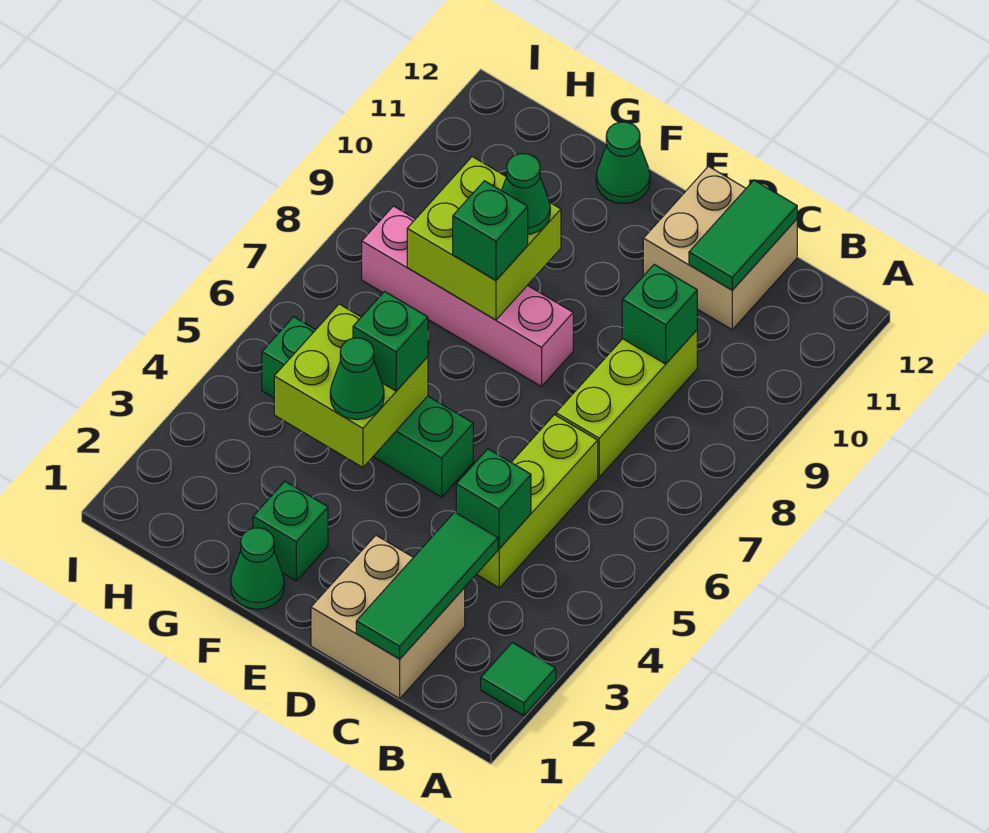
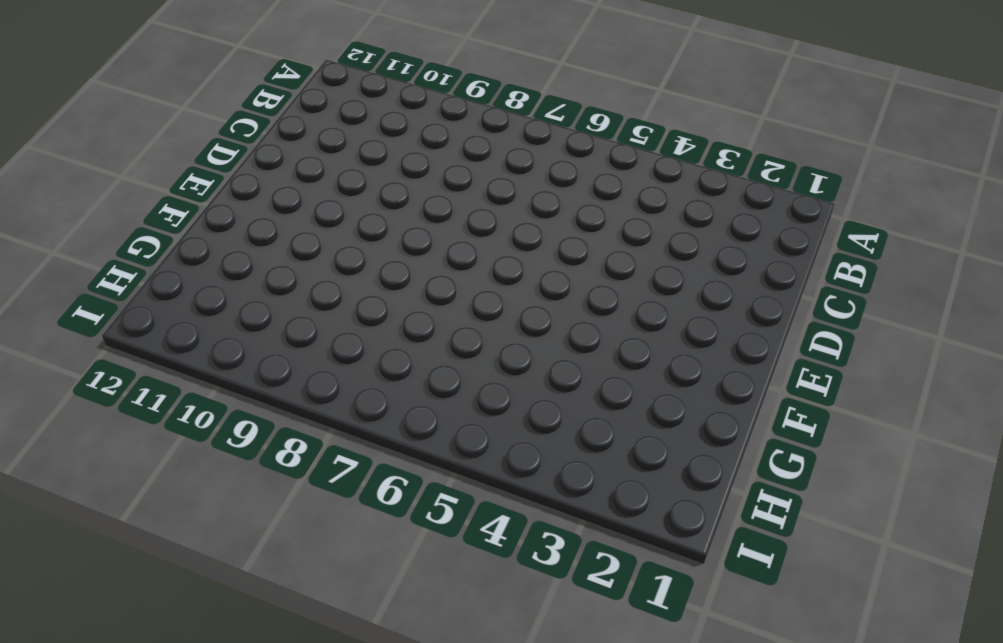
none -> green tile A2 level 1
none -> tan brick C1:D2 level 1
none -> lime brick C4:C6 level 1

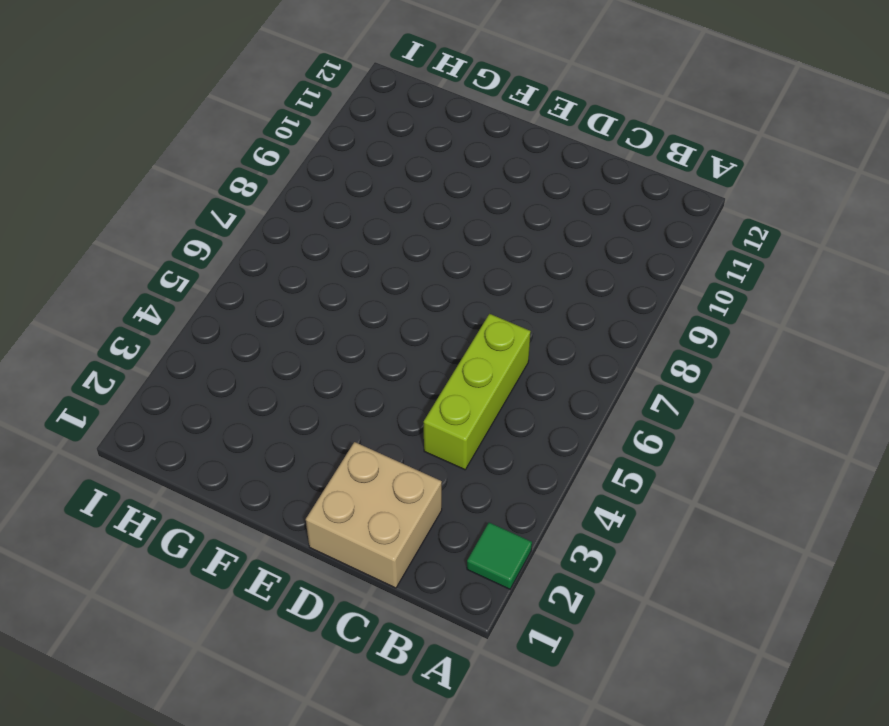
none -> lime brick C7:C9 level 1
none -> tan brick C11:D12 level 1
none -> green brick E5:H5 level 1

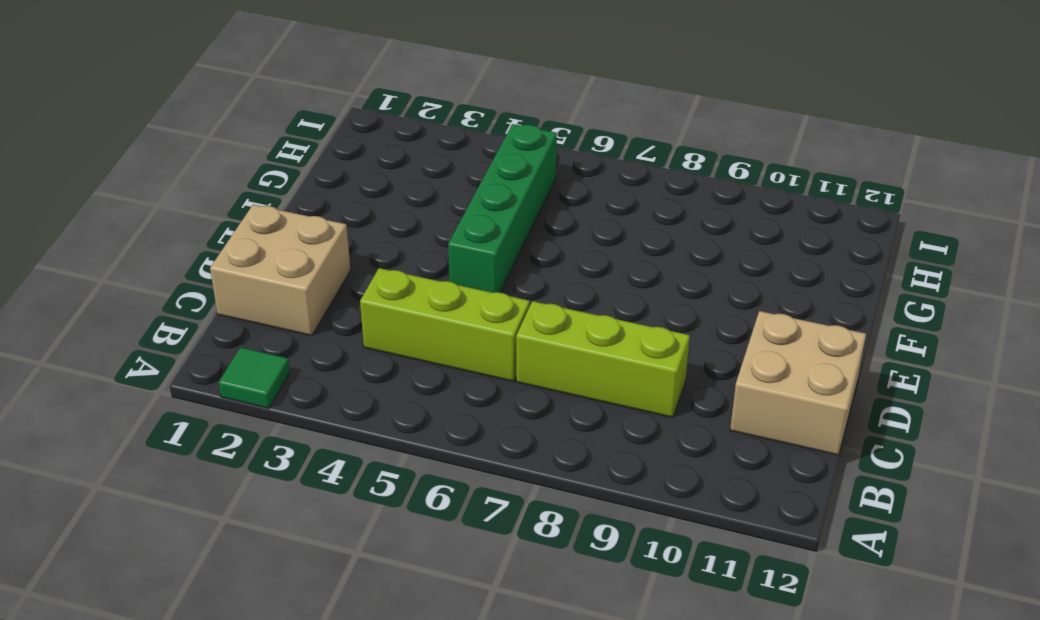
none -> pink brick E8:H8 level 1
none -> green cone F1 level 1
none -> green brick F2 level 1

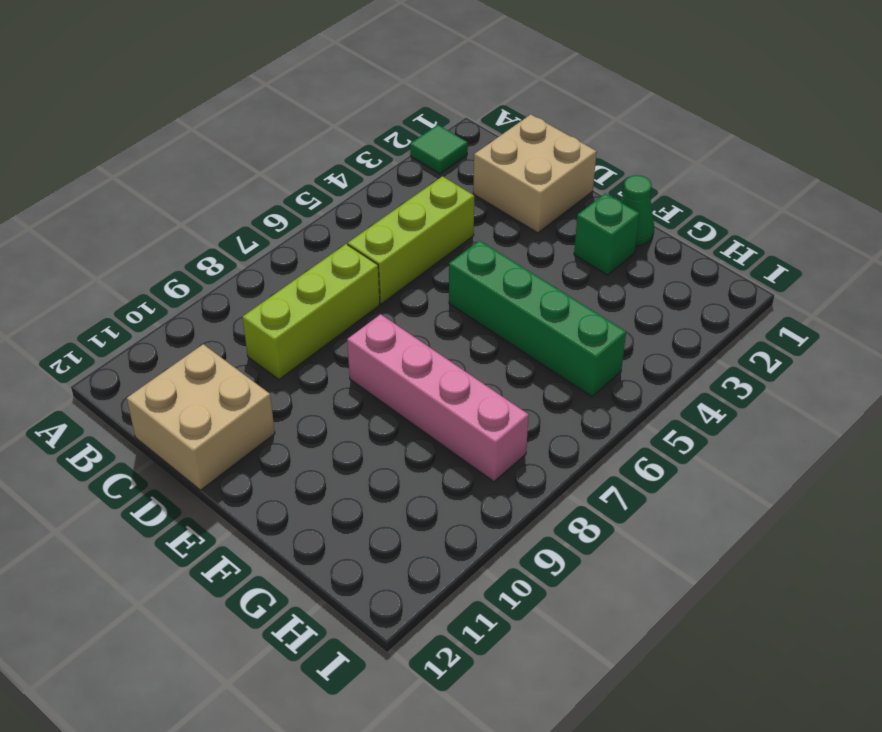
none -> green cone F12 level 1
none -> green tile C1:C3 level 2
none -> green brick C4 level 2

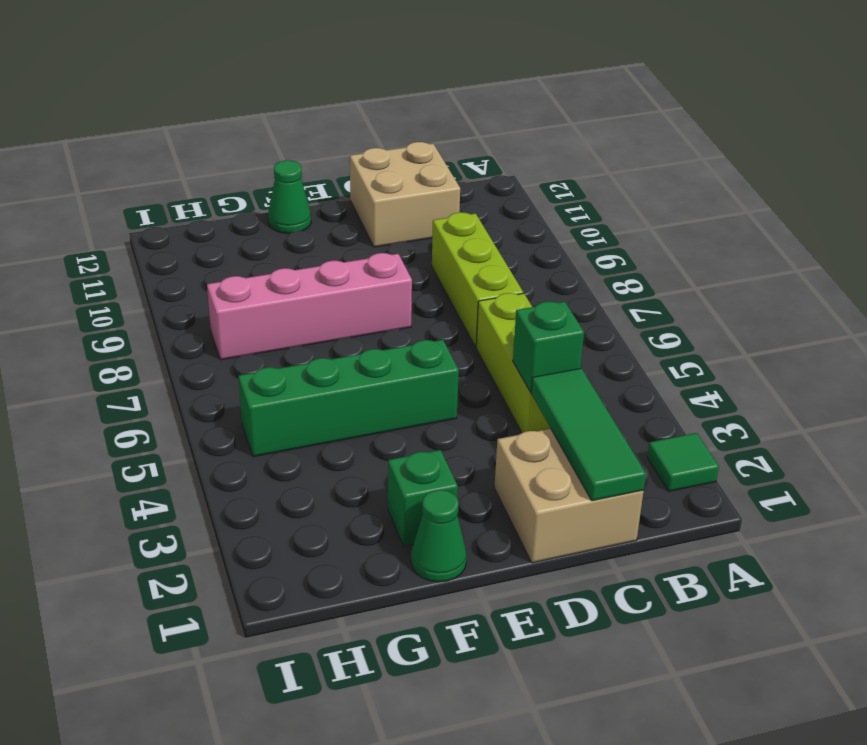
none -> green brick C9 level 2
none -> green tile C11:C12 level 2
none -> lime brick F4:G5 level 2

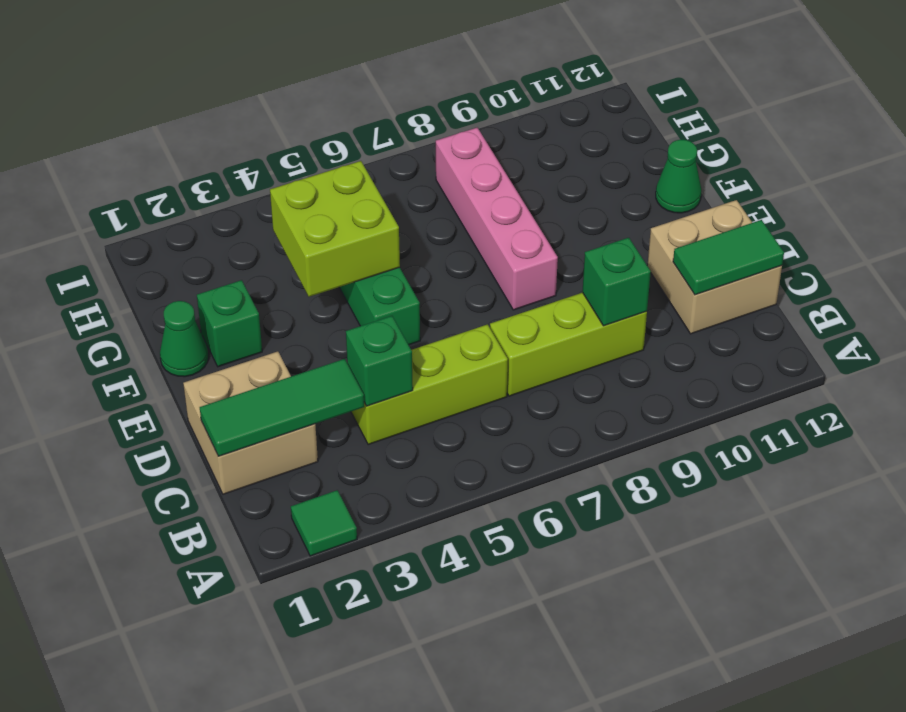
none -> lime brick F8:G9 level 2
none -> green cone F4 level 3
none -> green brick F5 level 3

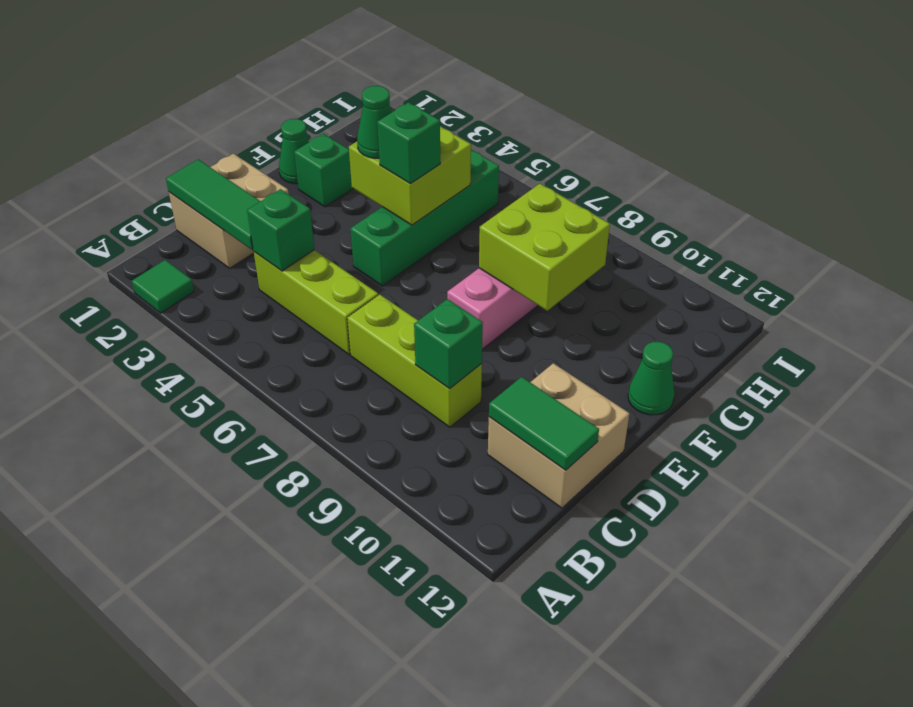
none -> green brick F8 level 3
none -> green cone F9 level 3

